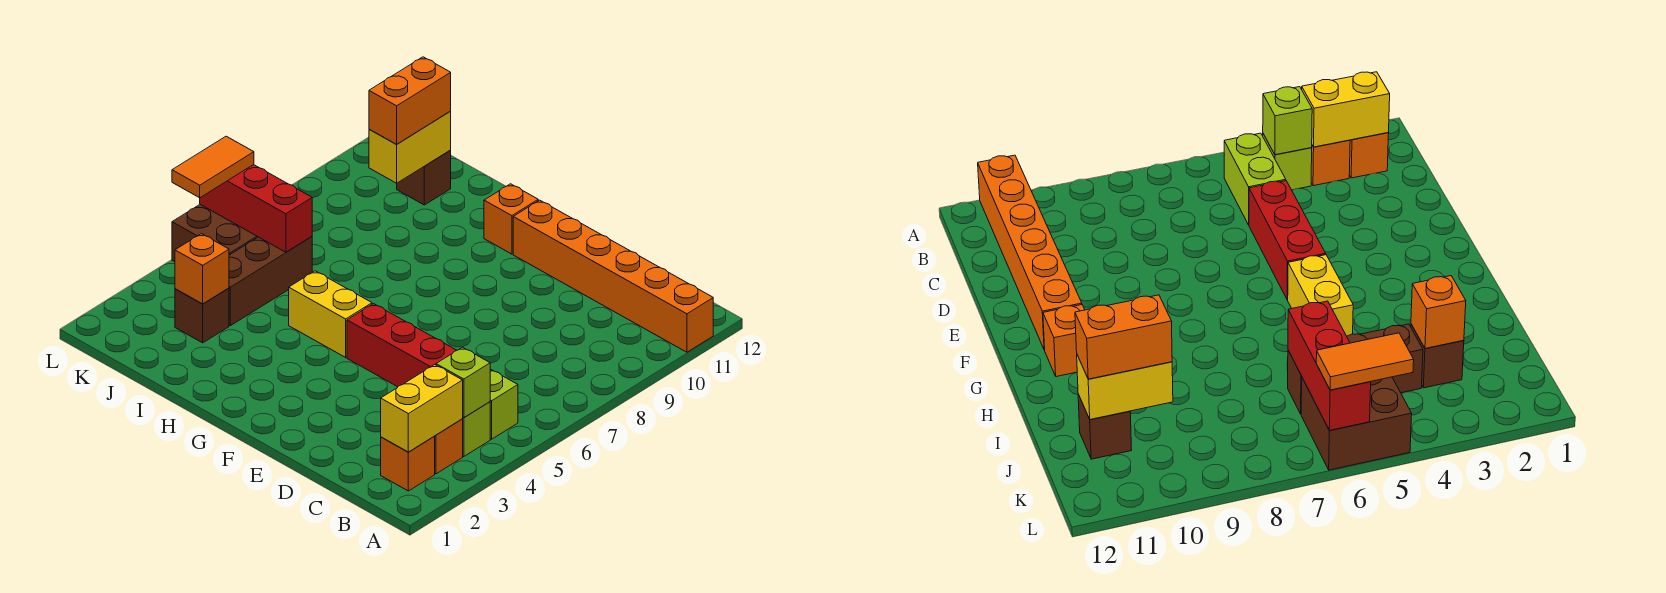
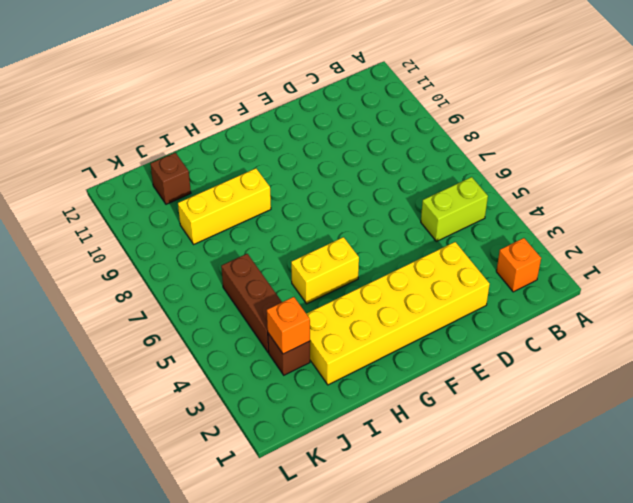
yellow brick D2:I3 level 1 -> none
yellow brick H9:J9 level 1 -> none
none -> orange brick A11:F11 level 1
none -> orange brick B3 level 1
none -> lime brick B4 level 1

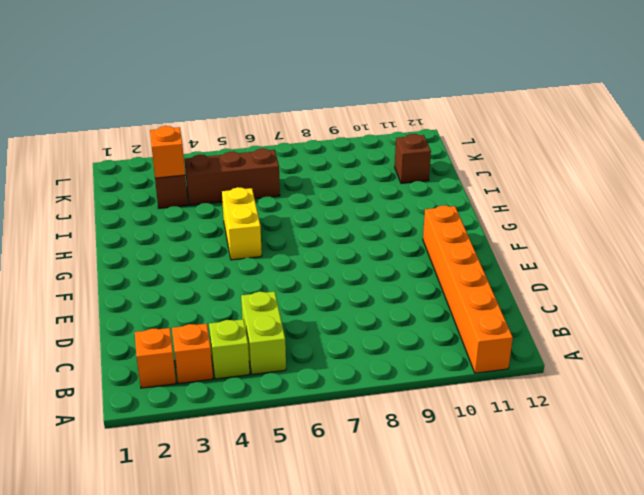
none -> red brick D5:F5 level 1
none -> orange brick G11 level 1
none -> brown brick K5:L6 level 1

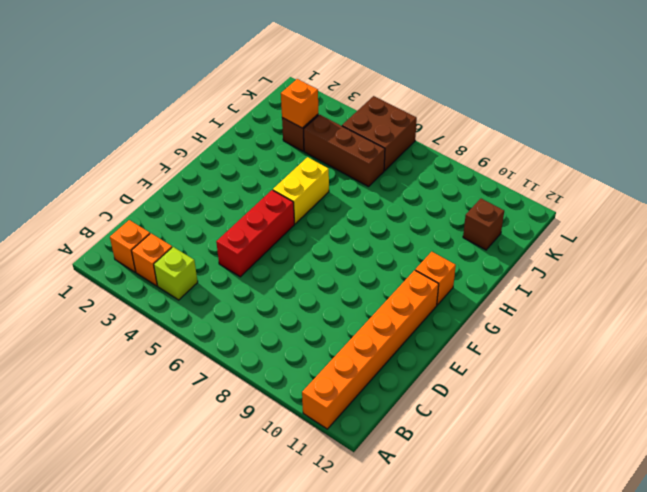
none -> lime brick B5:C5 level 1
none -> yellow brick B2:B3 level 2
none -> lime brick B4 level 2

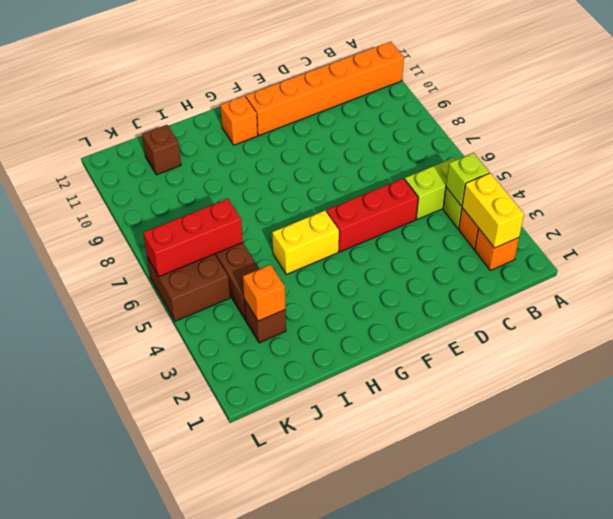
none -> yellow brick J10:J11 level 2
none -> orange brick J10:J11 level 3
none -> orange tile L5:L6 level 3

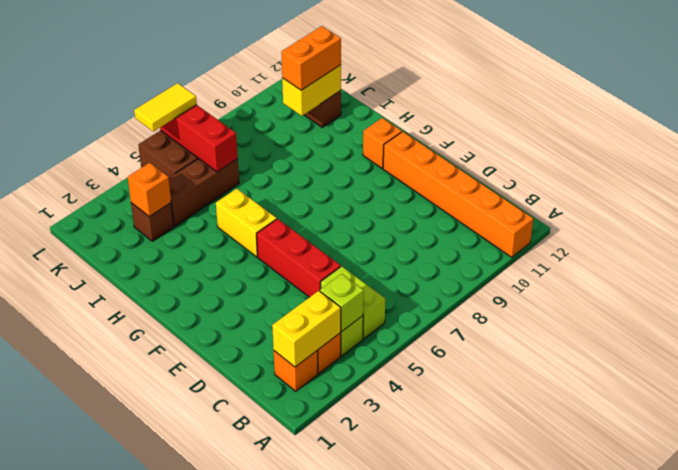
yellow tile L5:L6 level 3 -> orange tile L5:L6 level 3

